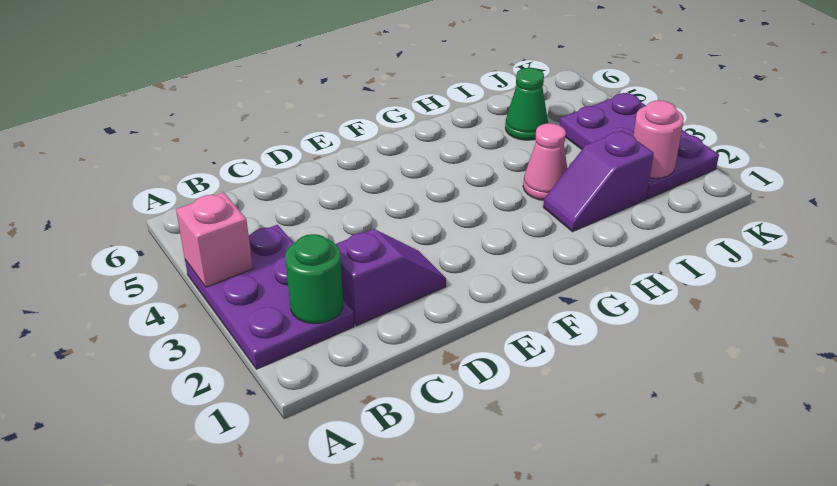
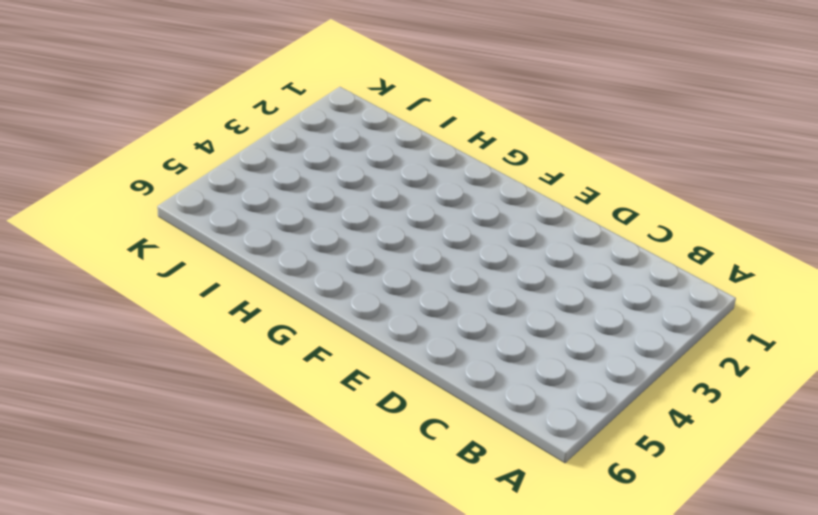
none -> purple plate A2:B4 level 1
none -> purple slope C2:D2 level 1 top C

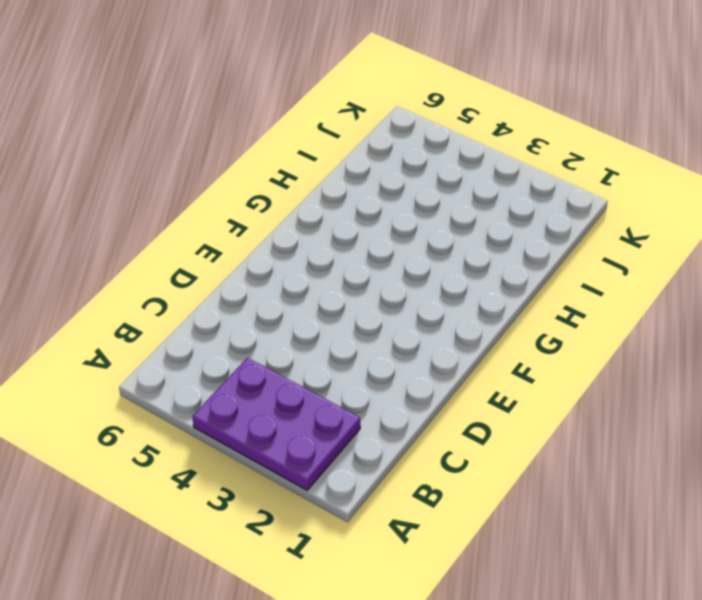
none -> purple slope C2:D2 level 1 top C
none -> purple slope H2:I2 level 1 top I

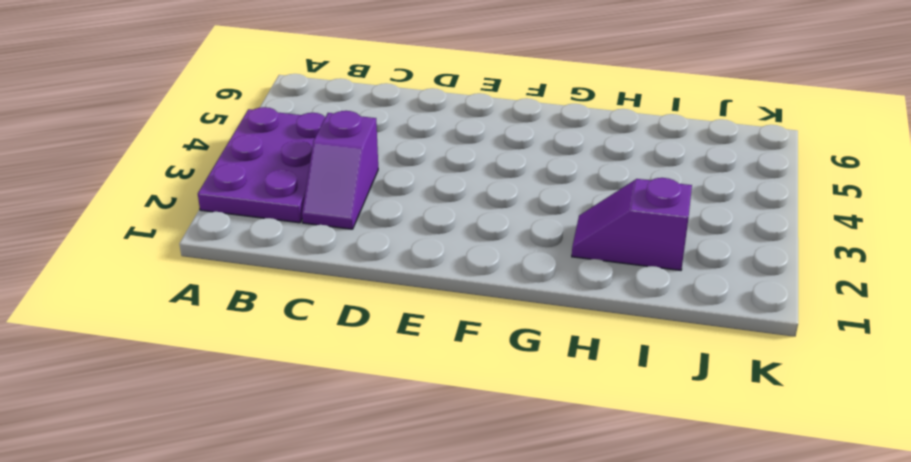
purple slope C2:C3 level 1 top 3 -> purple slope C2:D2 level 1 top C
none -> pink cone H3 level 1
none -> green cone I5 level 1

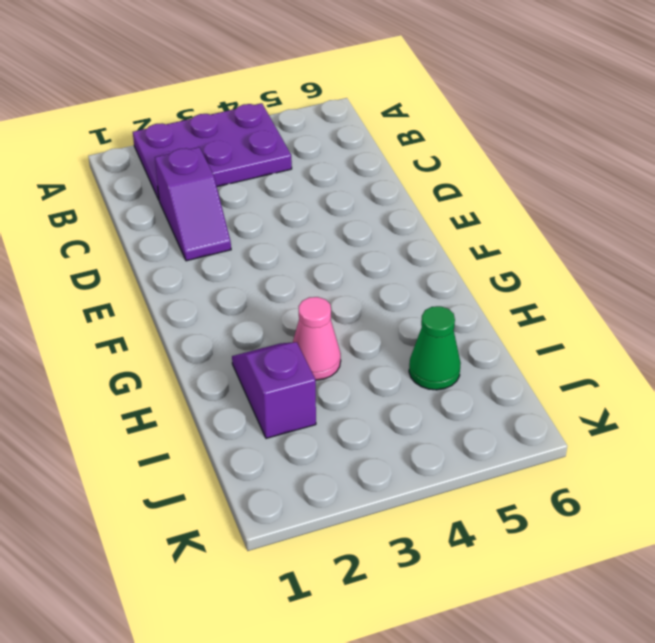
none -> purple plate J2:K4 level 1
none -> pink brick A4 level 2

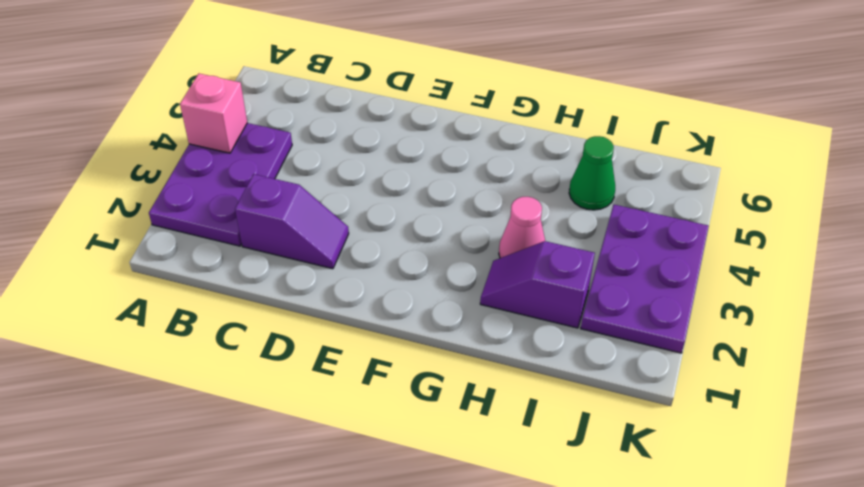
none -> green round brick B2 level 2
none -> pink round brick J2 level 2

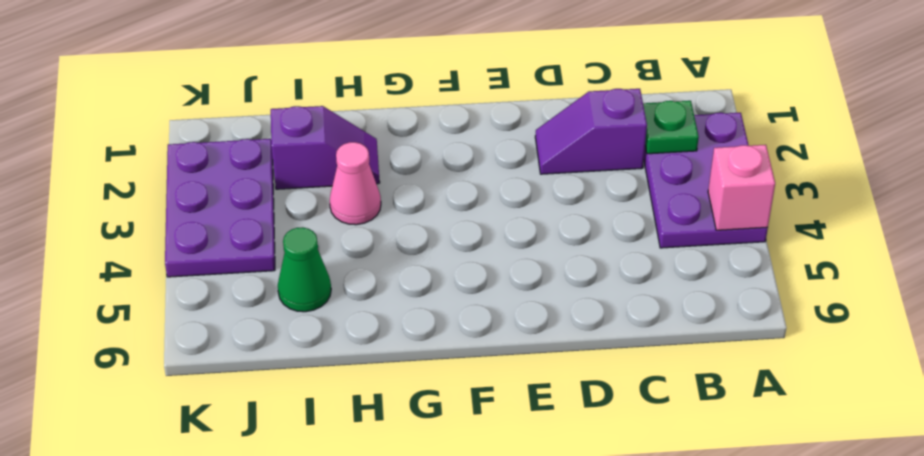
green plate B2 level 2 -> green round brick B2 level 2
none -> pink round brick J2 level 2

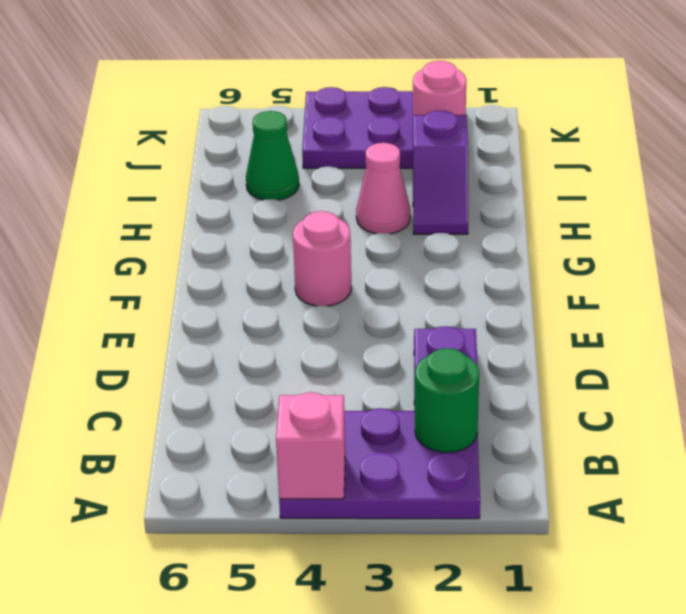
pink round brick F4 level 1 -> none

